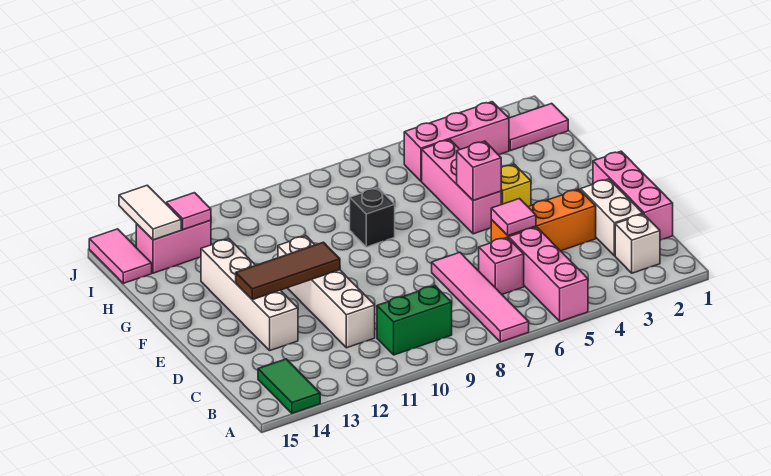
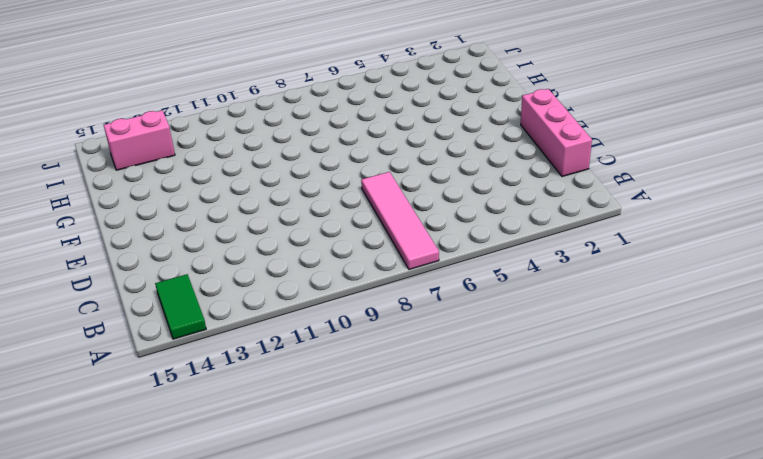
none -> pink brick A5:C5 level 1
none -> white brick B2 level 1
none -> green brick B9:B10 level 1

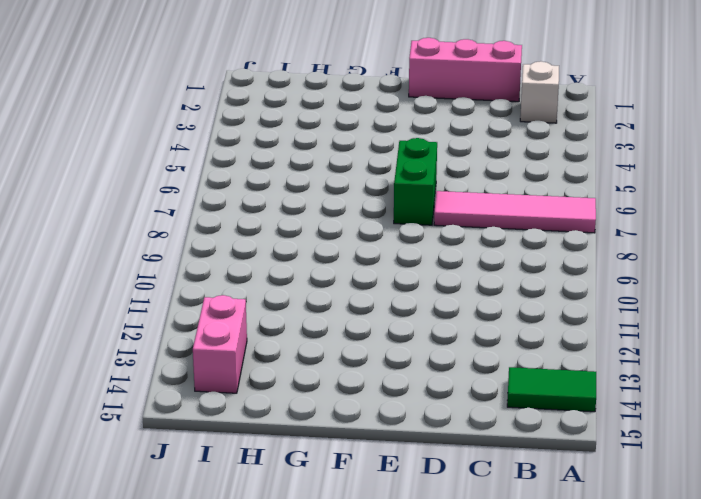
green brick E6:E7 level 1 -> green brick B9:B10 level 1
none -> pink brick A5:C5 level 1
none -> white brick C2:D2 level 1
none -> pink brick C6 level 1

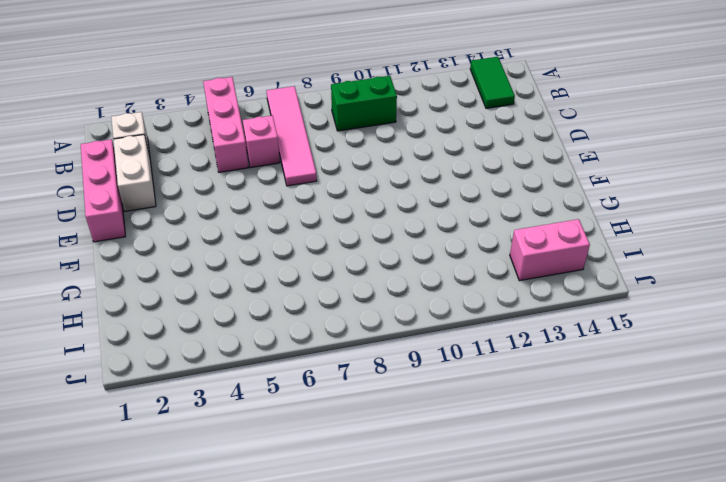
none -> white brick C11:F11 level 1
none -> orange brick D3:D5 level 1
none -> white brick D13:G13 level 1

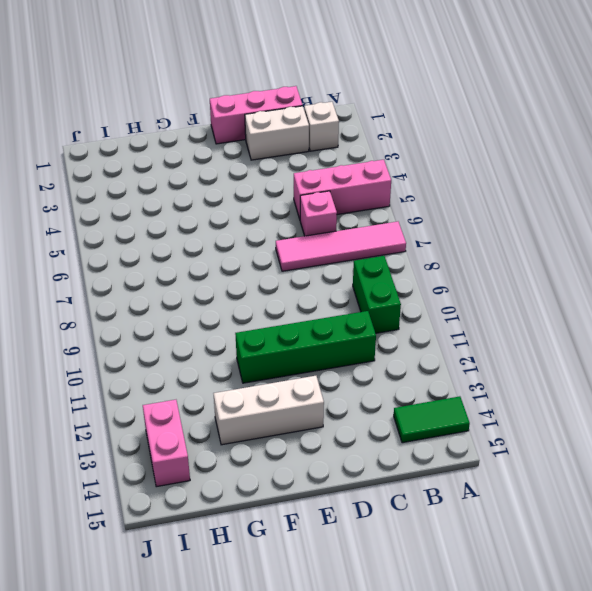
green brick C11:F11 level 1 -> white brick C11:F11 level 1
white brick E13:G13 level 1 -> white brick D13:G13 level 1
none -> orange brick D3:D5 level 1
none -> yellow brick F4 level 1
none -> pink brick F5:H5 level 1

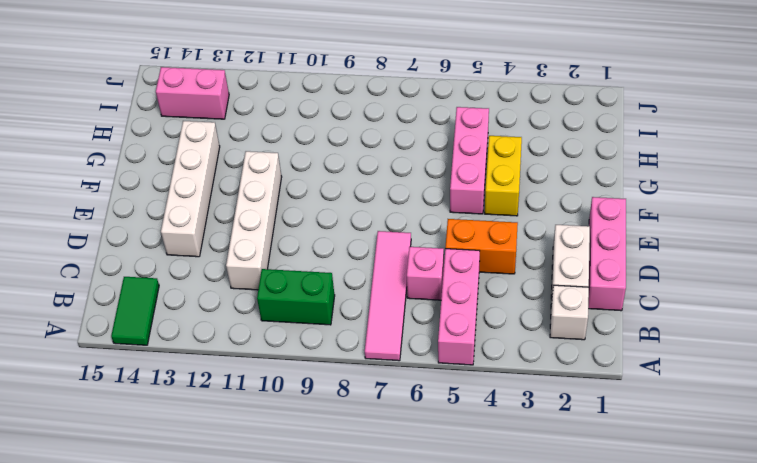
orange brick D4:D5 level 1 -> orange brick D3:D5 level 1
yellow brick F4:G4 level 1 -> yellow brick F4 level 1
none -> black brick G8 level 1
none -> pink tile I1:I2 level 1
none -> pink brick I3:I5 level 1

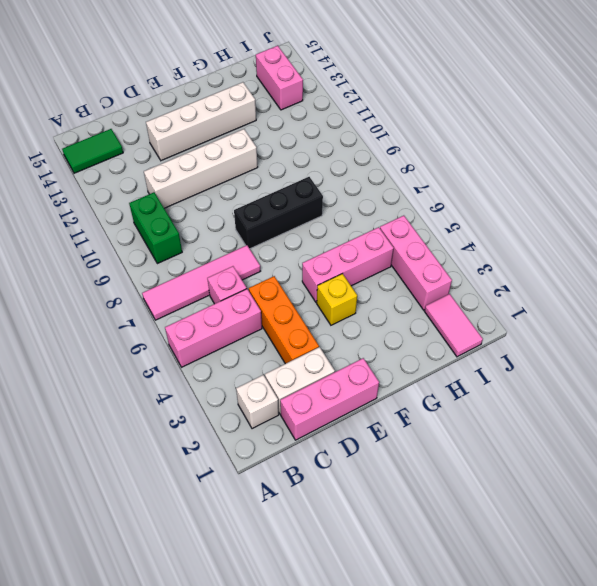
black brick E8:G8 level 1 -> black brick G8 level 1
none -> pink tile I15:J15 level 1
none -> pink tile D5 level 2
none -> brown tile E11:E13 level 2

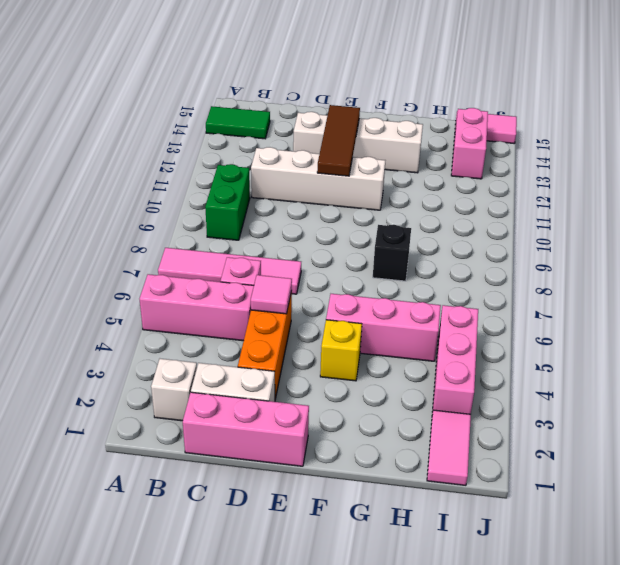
none -> pink brick F5 level 2
none -> pink tile I13 level 2
none -> white tile I14:J14 level 2

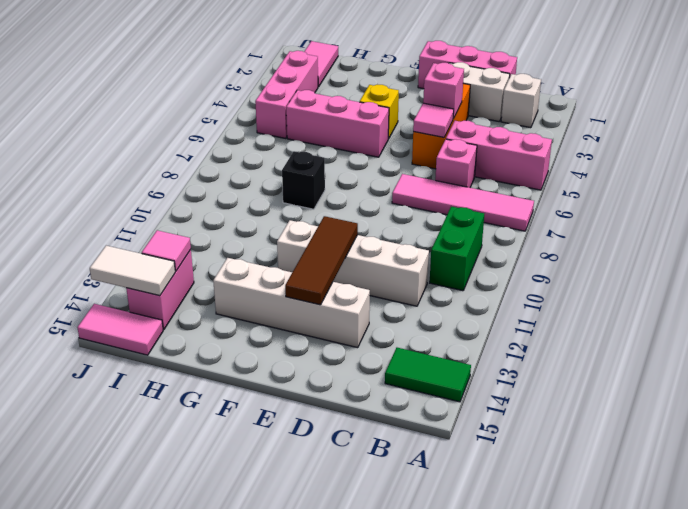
pink brick D4 level 2 -> pink brick F5 level 2

